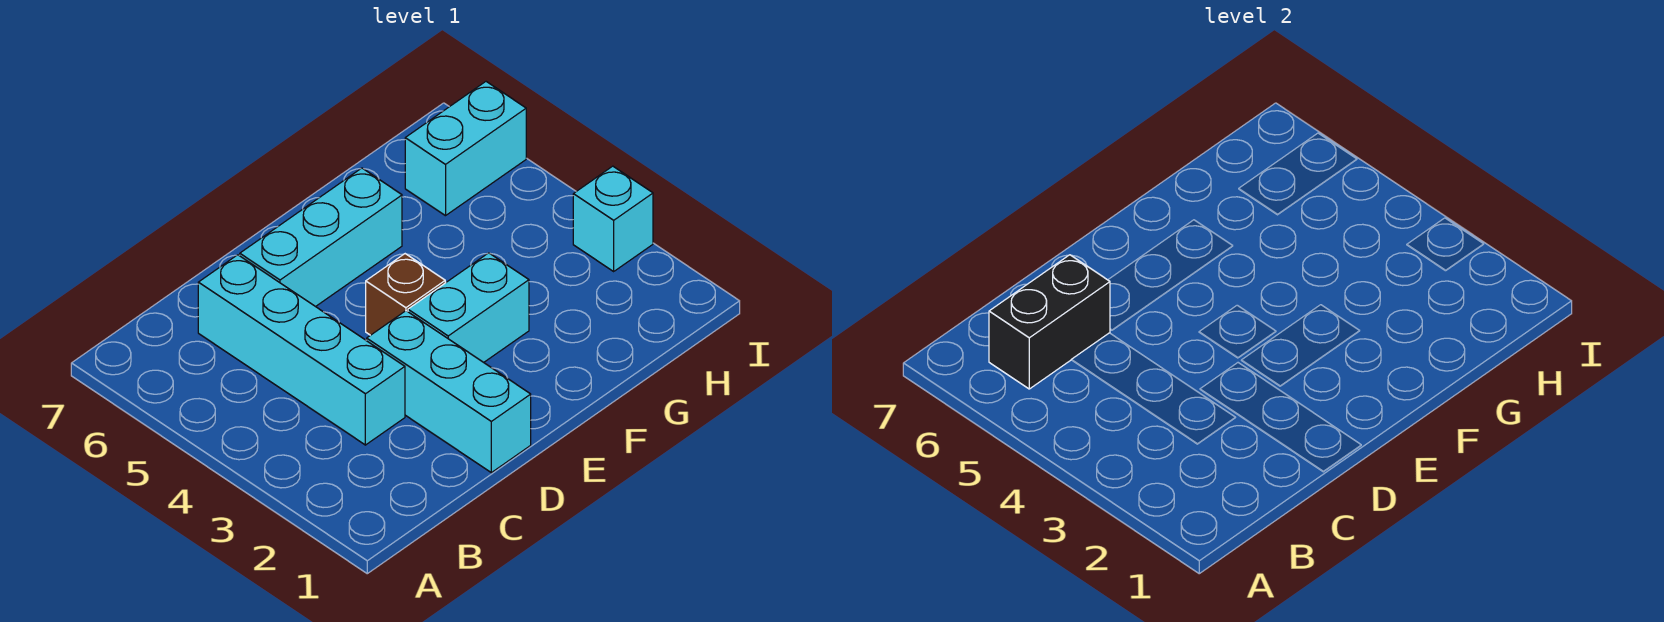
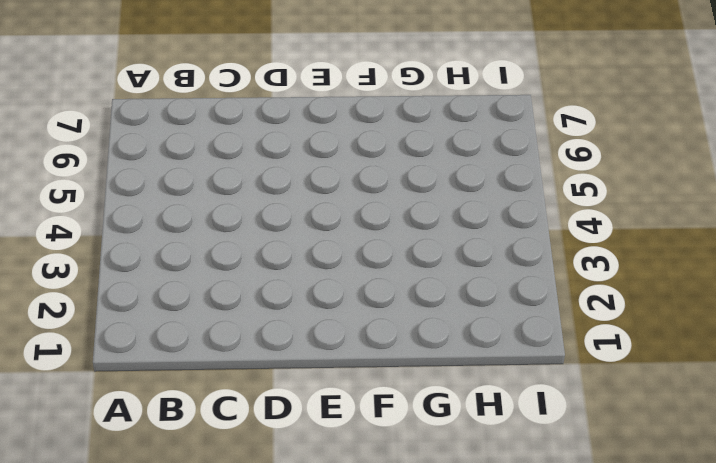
none -> cyan brick C3:C6 level 1
none -> cyan brick D1:D3 level 1

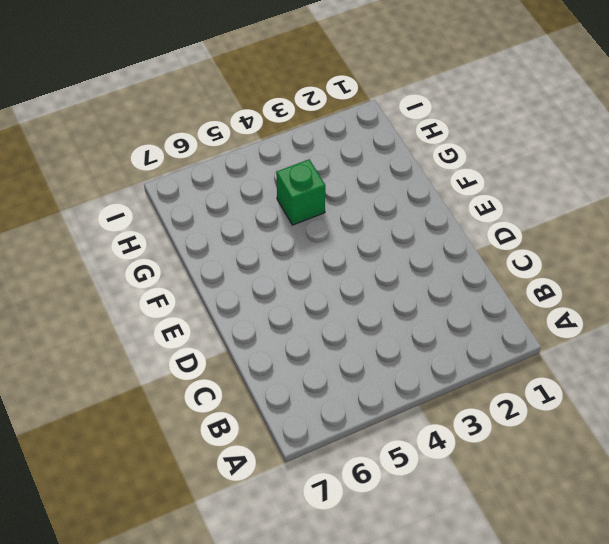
green brick G4 level 1 -> none
none -> cyan brick C3:C6 level 1
none -> cyan brick D1:D3 level 1

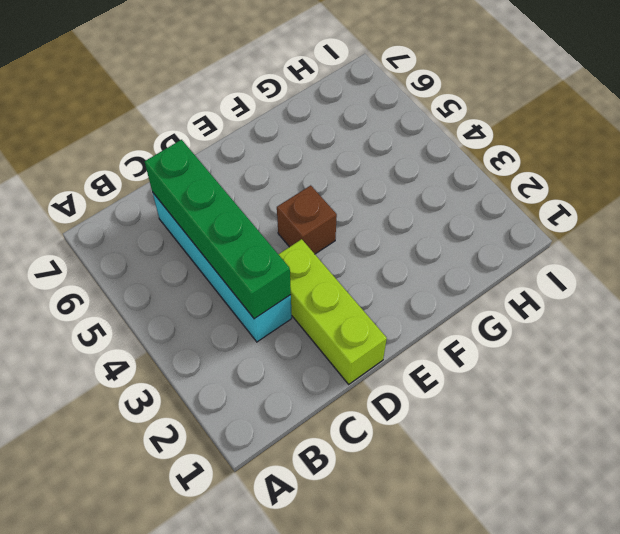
green brick C3:C6 level 2 -> black brick B6:C6 level 2
lime brick D1:D3 level 1 -> cyan brick D1:D3 level 1
none -> cyan brick D6:F6 level 1
none -> cyan brick E3:F3 level 1

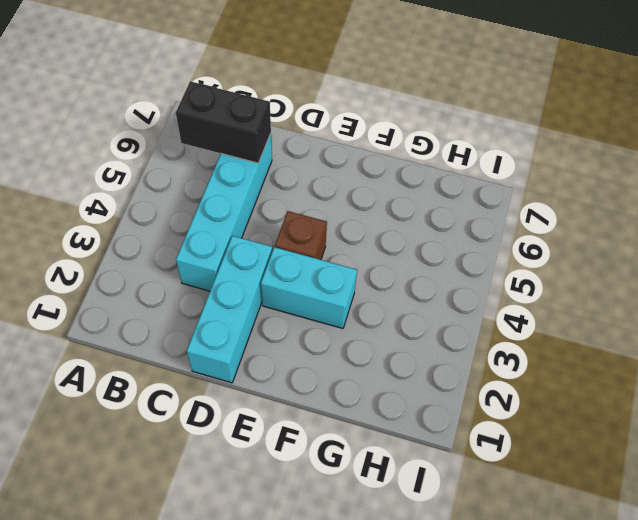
none -> cyan brick D6:F6 level 1
none -> cyan brick H6:I6 level 1

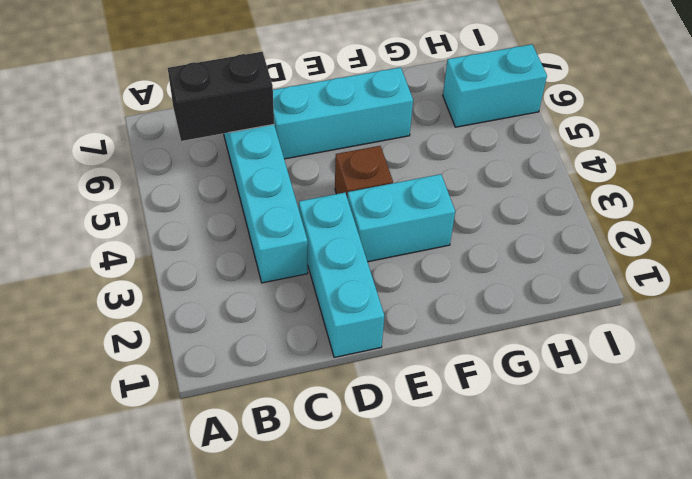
none -> cyan brick I3 level 1

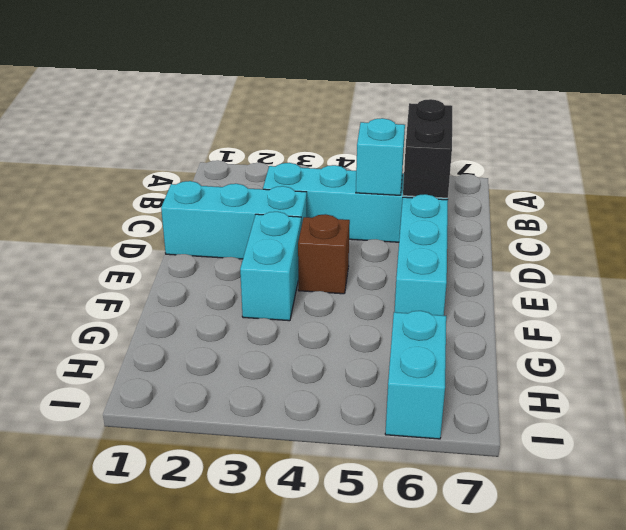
cyan brick C5 level 2 -> cyan brick I3 level 1

